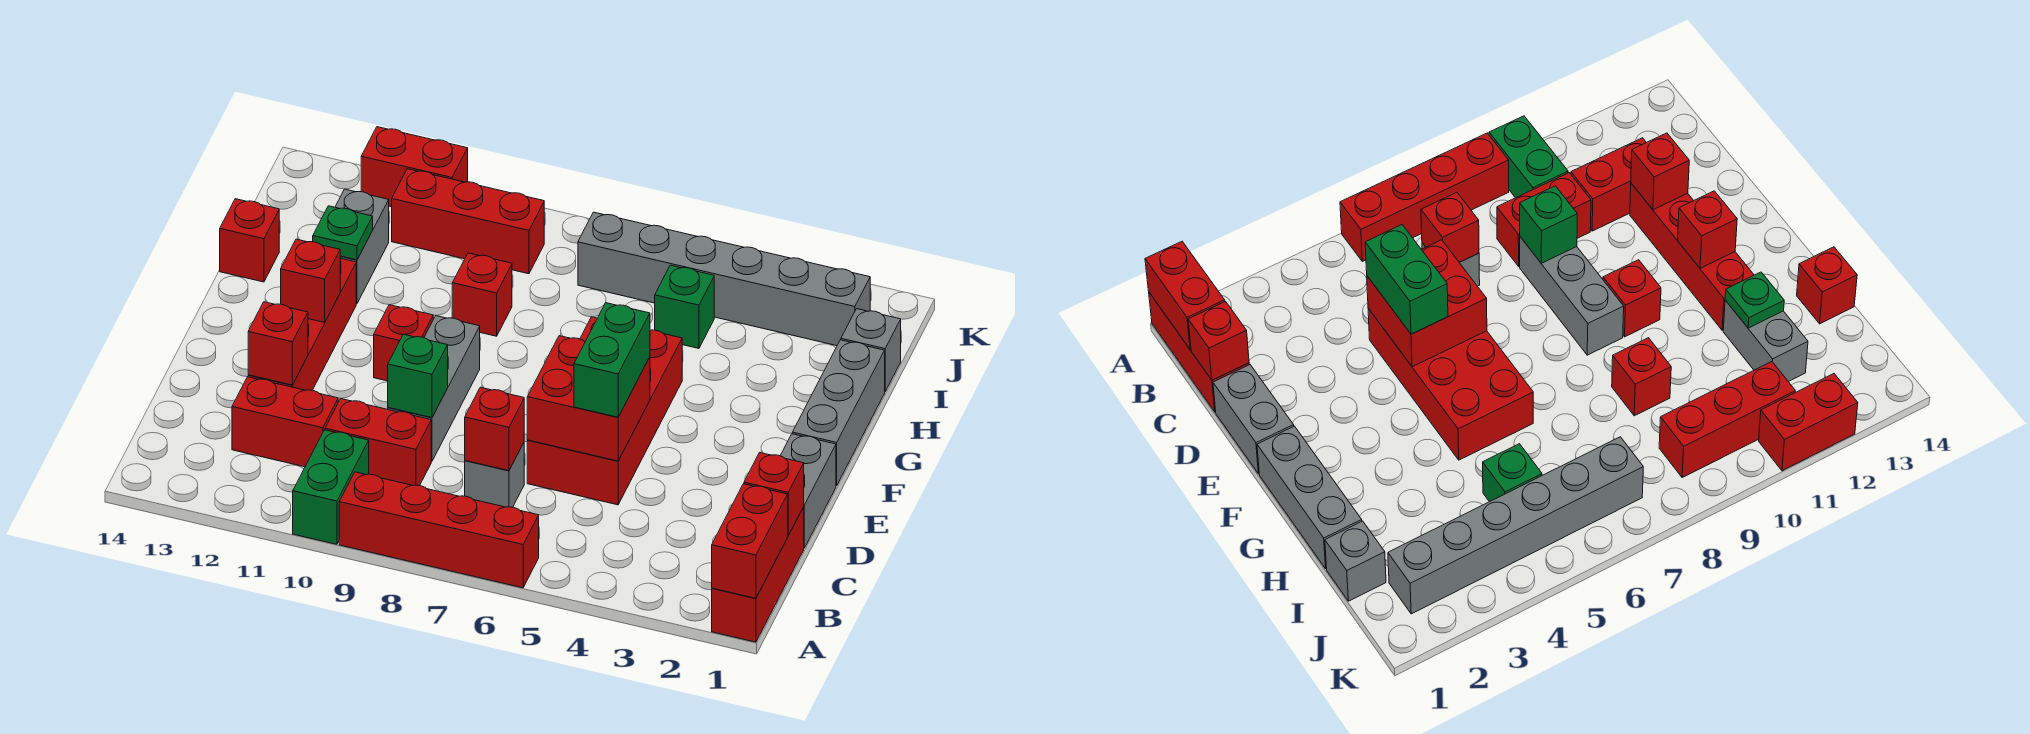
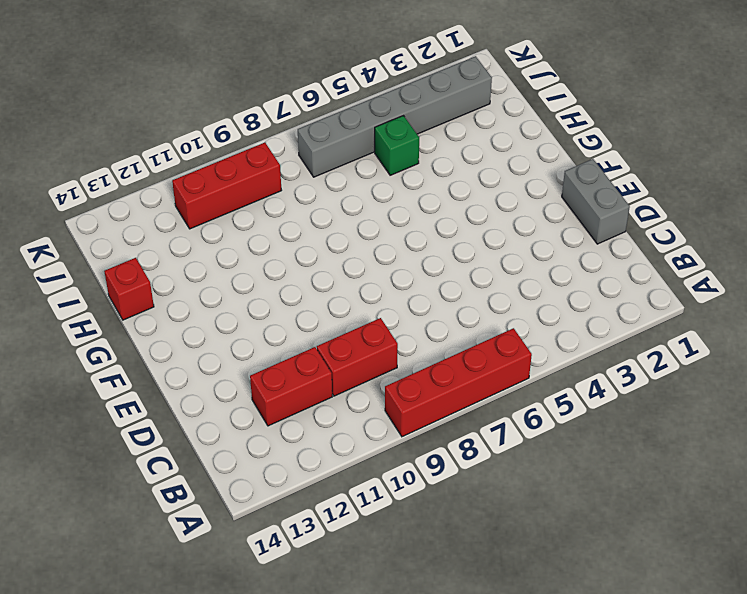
none -> red brick A1:C1 level 1
none -> green brick A10:B10 level 1
none -> grey brick C7 level 1

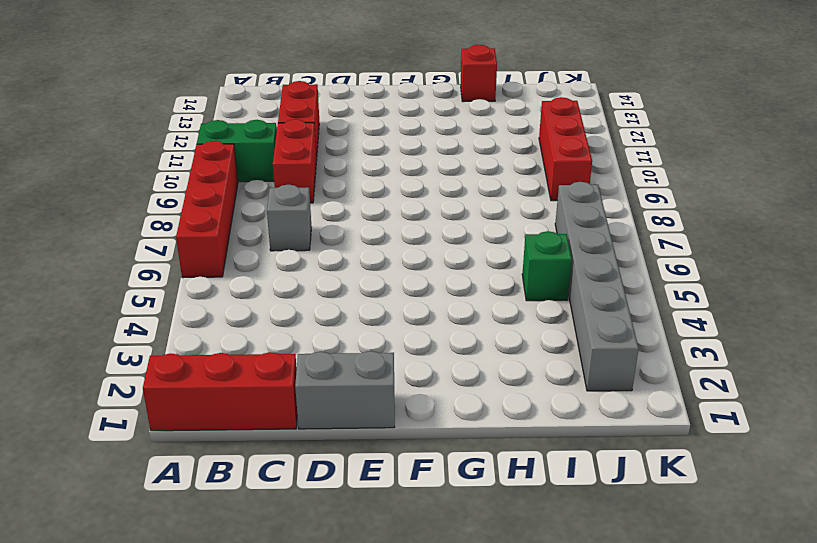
none -> red brick D5:G6 level 1
none -> grey brick D9:F9 level 1
none -> red brick D12:G12 level 1

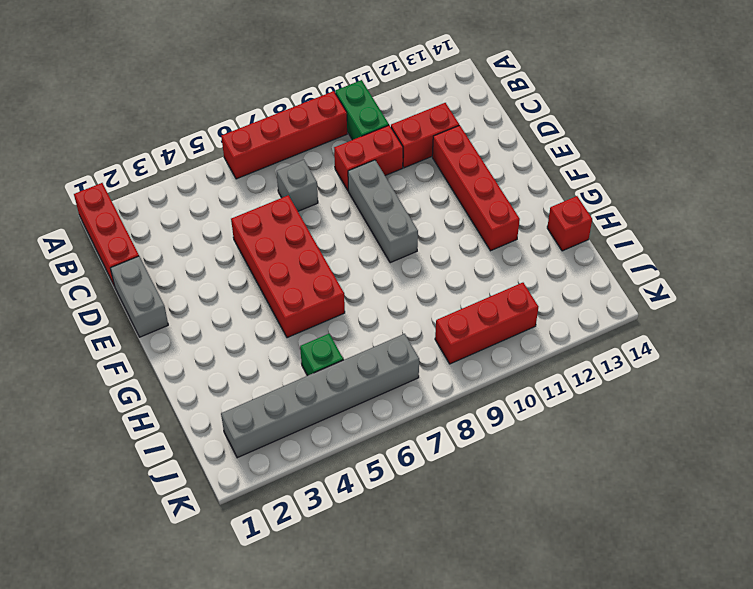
none -> grey brick F1:H1 level 1
none -> red brick F10 level 1
none -> red brick H9 level 1

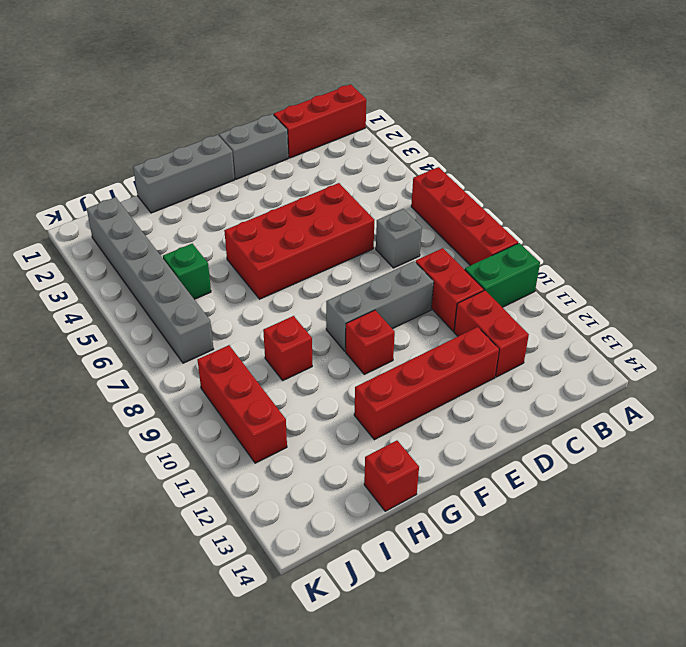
none -> grey brick H12:I12 level 1
none -> grey brick I1 level 1
none -> red brick K11:K12 level 1

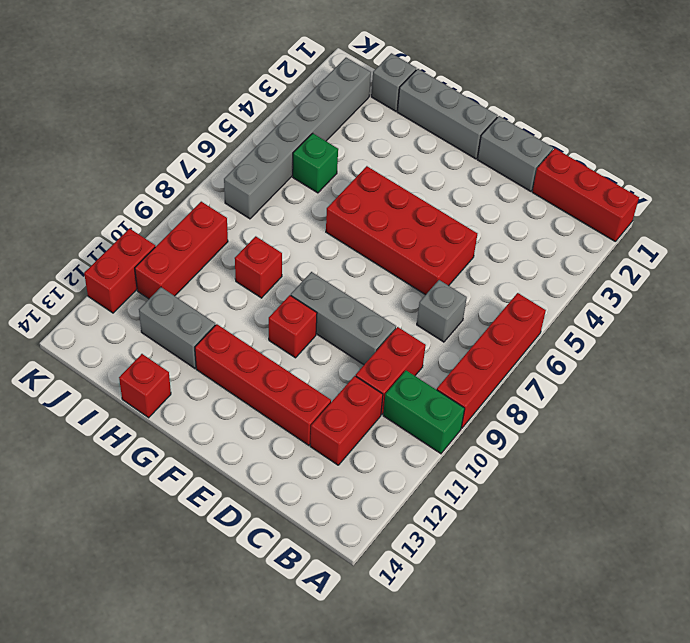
none -> red brick A1:B1 level 2
none -> red brick C1 level 2
none -> red brick C7 level 2

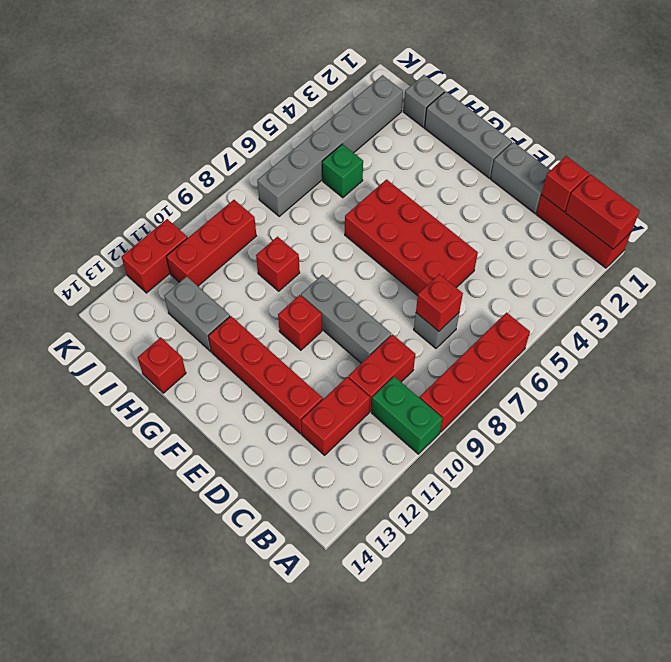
none -> red brick D5:E6 level 2
none -> green brick D9 level 2
none -> red brick D12 level 2

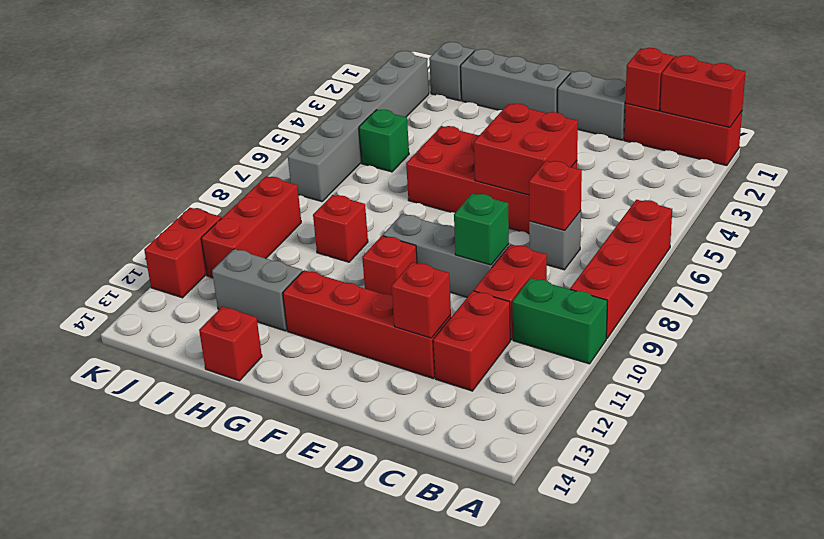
none -> red brick F12 level 2
none -> green plate H12 level 2
none -> green brick D5:E5 level 3

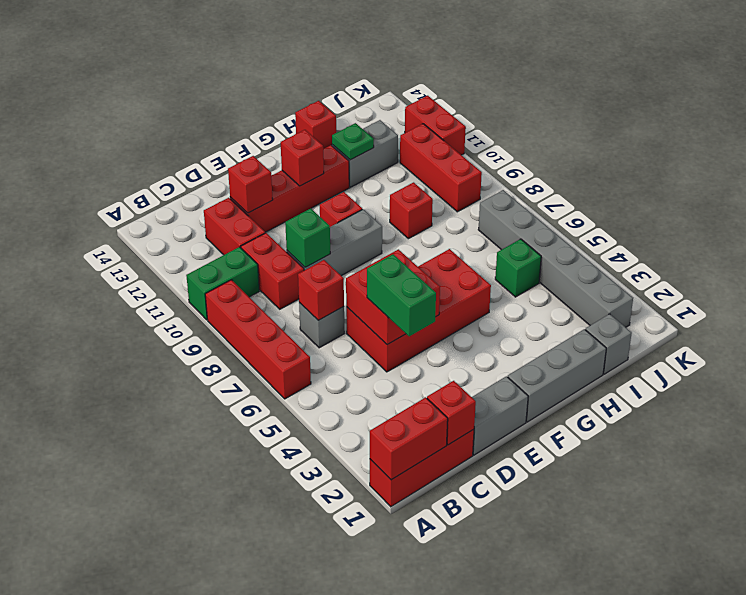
green brick D4:D5 level 3 -> green brick D5:E5 level 3

